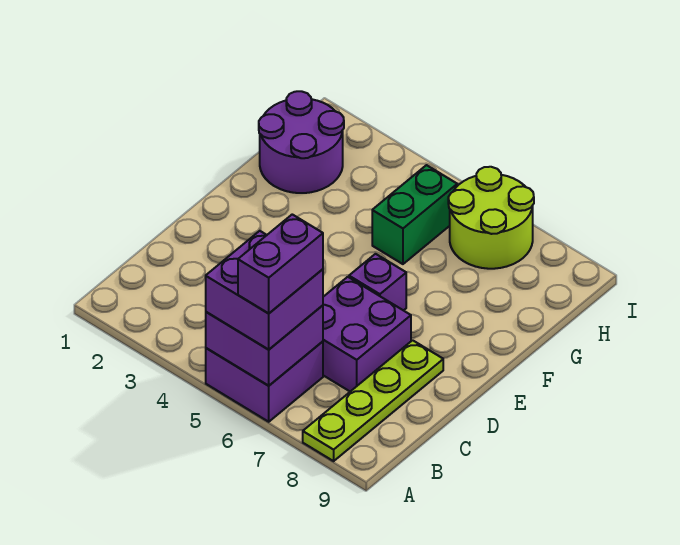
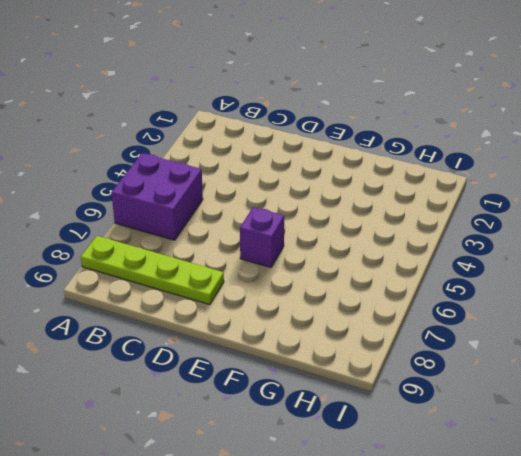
none -> purple brick C6:D7 level 1
none -> purple round brick G1:H2 level 1

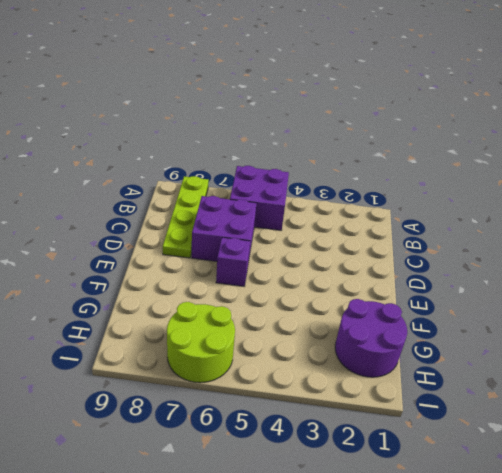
none -> green brick G5:H5 level 1
none -> purple brick A5:B6 level 2

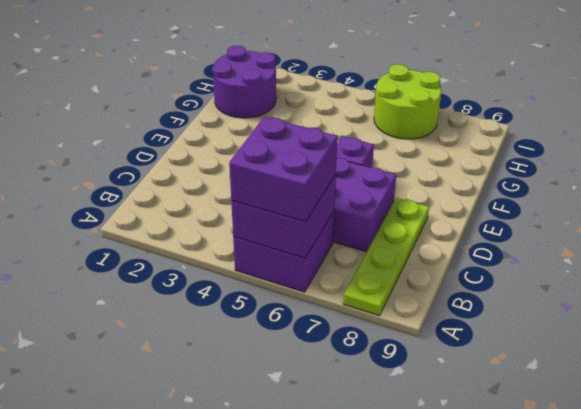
none -> green brick G5:H5 level 1
none -> purple brick A6:B6 level 4

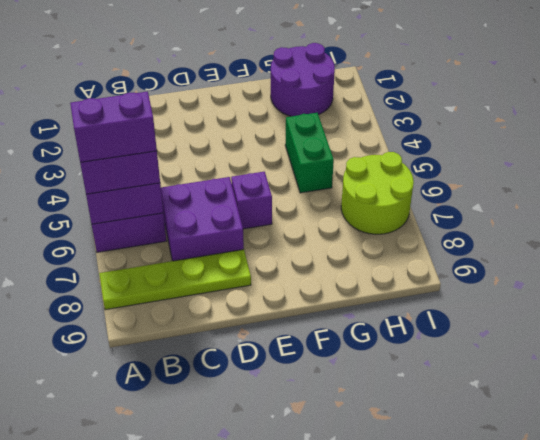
green brick G4:G5 level 1 -> green brick G5:H5 level 1

